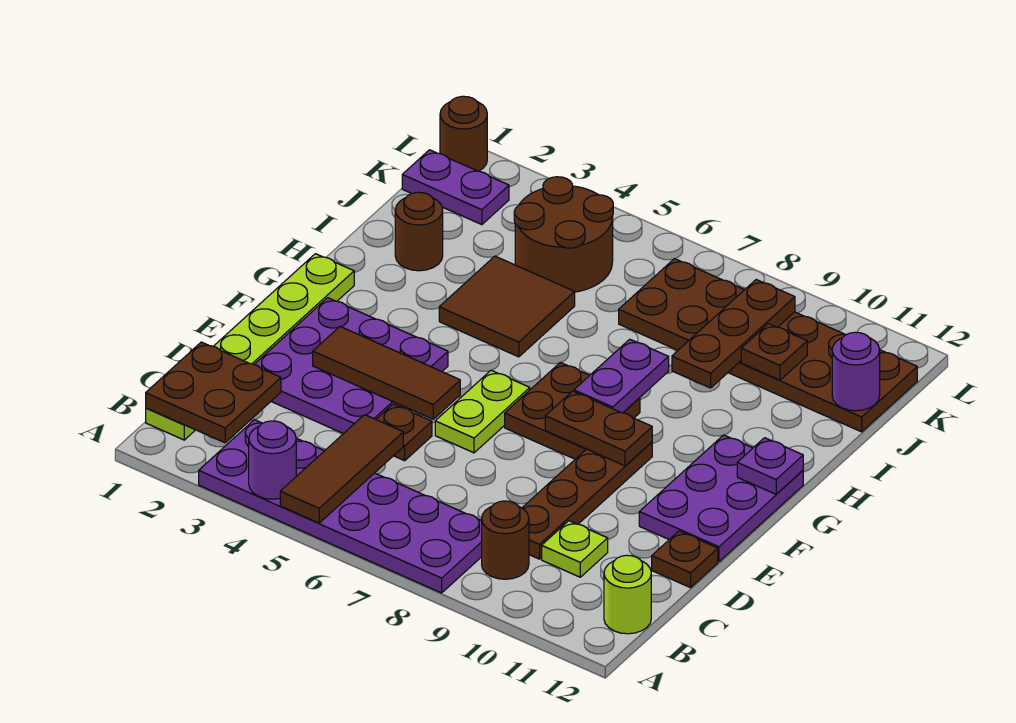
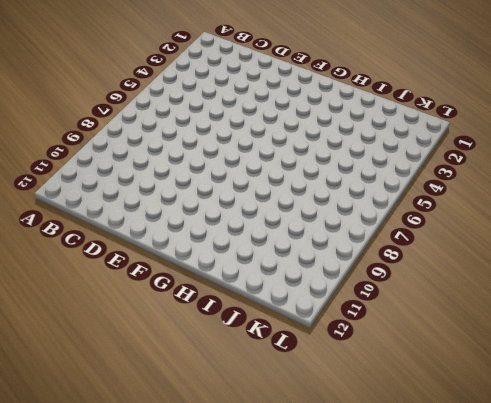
none -> purple plate A3:B8 level 1
none -> lime plate B1:G1 level 1
none -> brown round brick B9 level 1

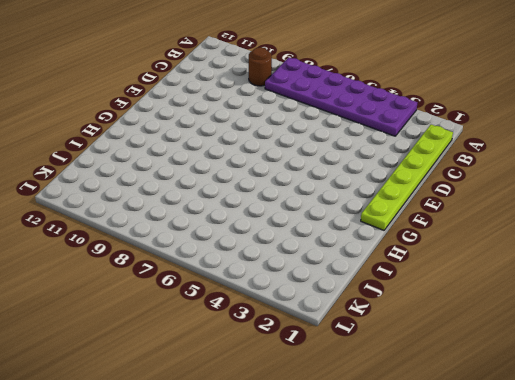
none -> lime round brick B12 level 1
none -> brown plate C9:F9 level 1
none -> lime plate C10 level 1

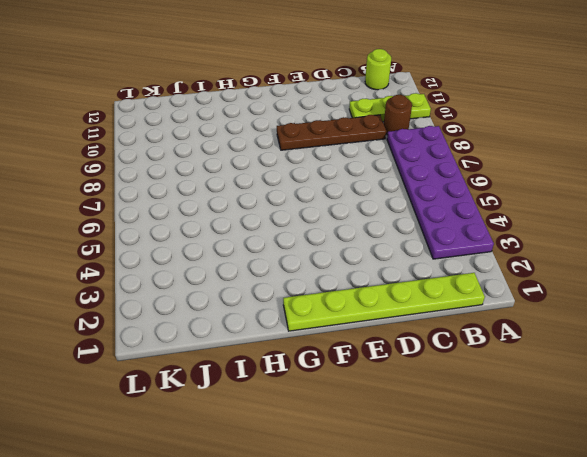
lime plate A10:C10 level 1 -> lime plate C10 level 1
none -> purple plate D2:F4 level 1
none -> brown plate D5 level 1
none -> brown plate D12 level 1

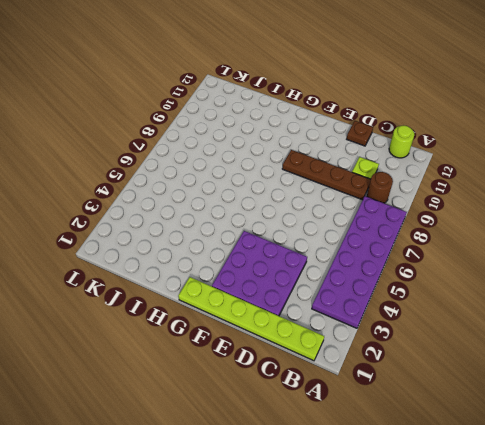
none -> brown plate D5 level 1
none -> lime plate E6:F6 level 1
none -> purple plate E11:G12 level 1

